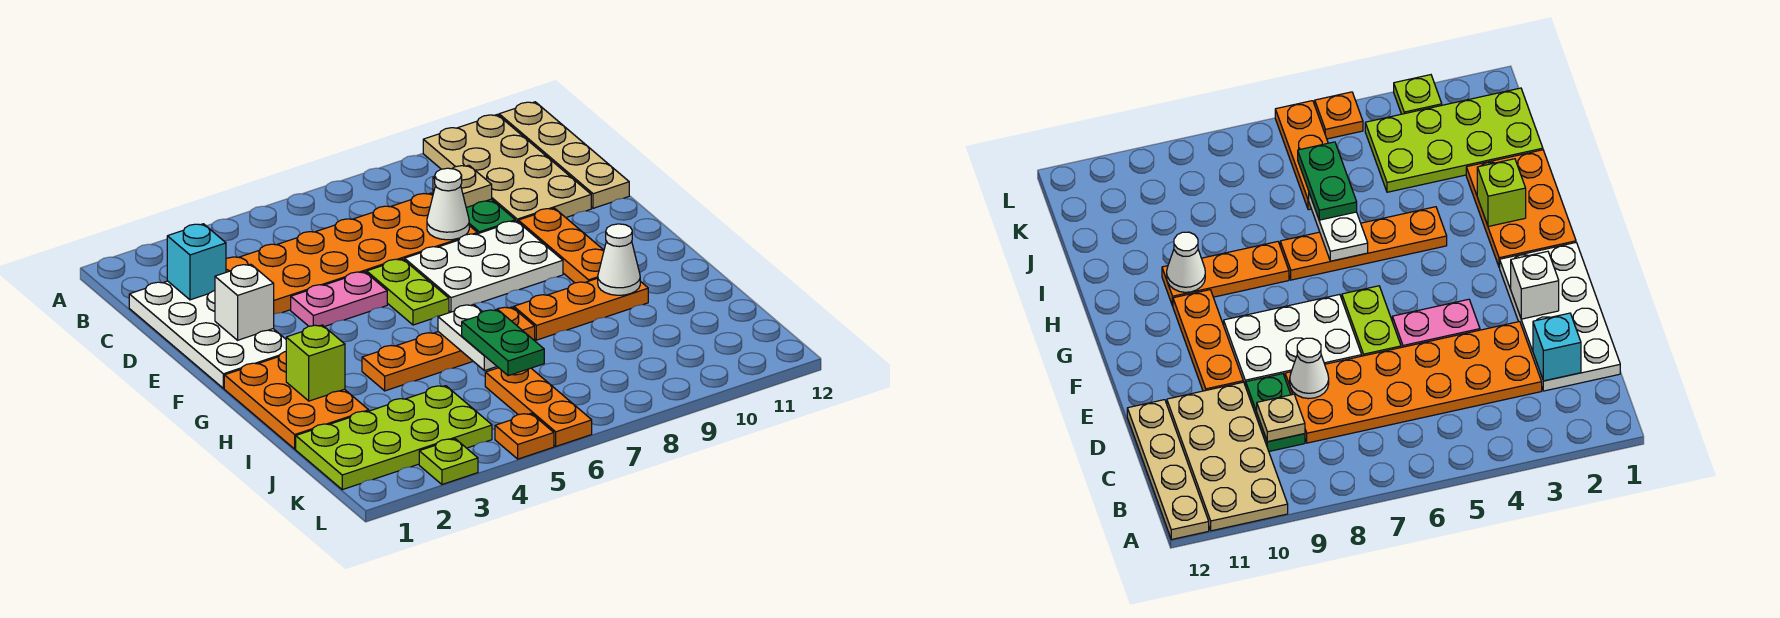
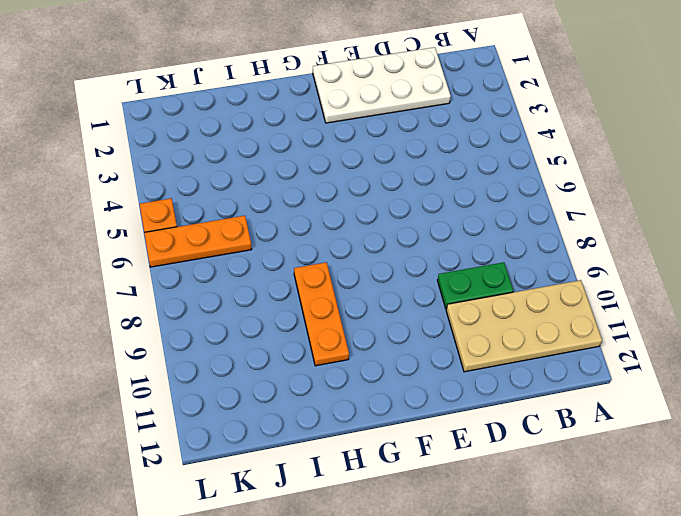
none -> tan plate A12:D12 level 1
none -> orange plate C3:D8 level 1
none -> pink plate E4:E5 level 1

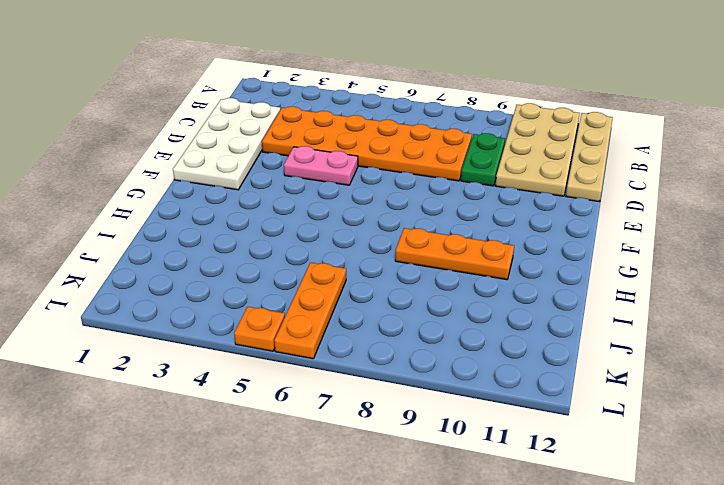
none -> lime plate E6:F6 level 1
none -> white plate E7:F9 level 1
none -> orange plate E10:G10 level 1

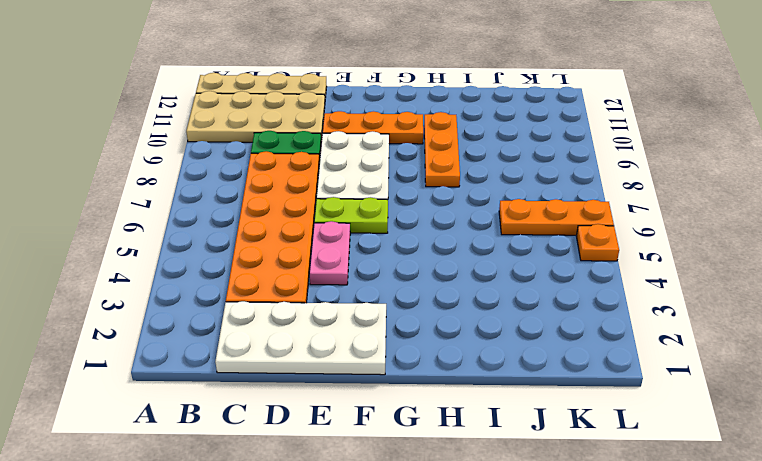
none -> orange plate G1:I2 level 1
none -> orange plate H4:H7 level 1
none -> lime plate J1:K4 level 1

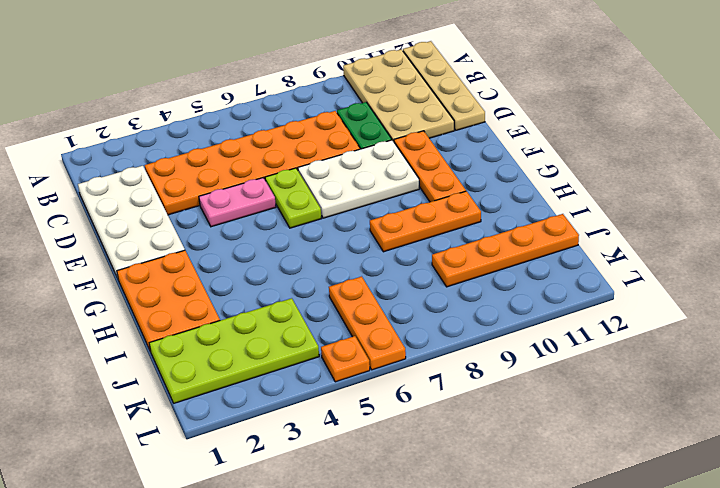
orange plate J9:J12 level 1 -> orange plate H4:H7 level 1
none -> lime plate L3 level 1
none -> cyan brick C2 level 2
none -> tan plate C9 level 2

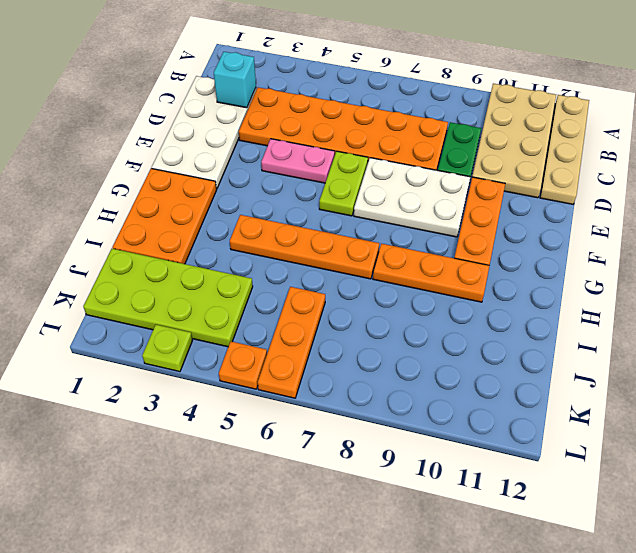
none -> tan plate C9 level 2
none -> white cone D8 level 2
none -> white brick E2 level 2

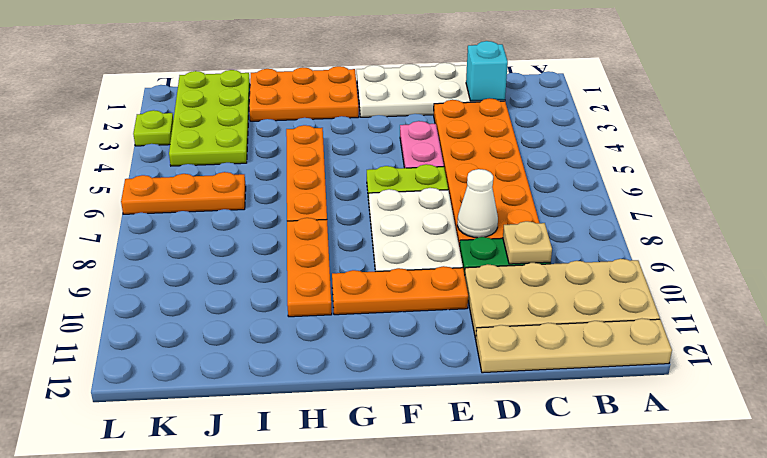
none -> orange plate L5 level 1
none -> white brick E2 level 2
none -> lime brick H2 level 2

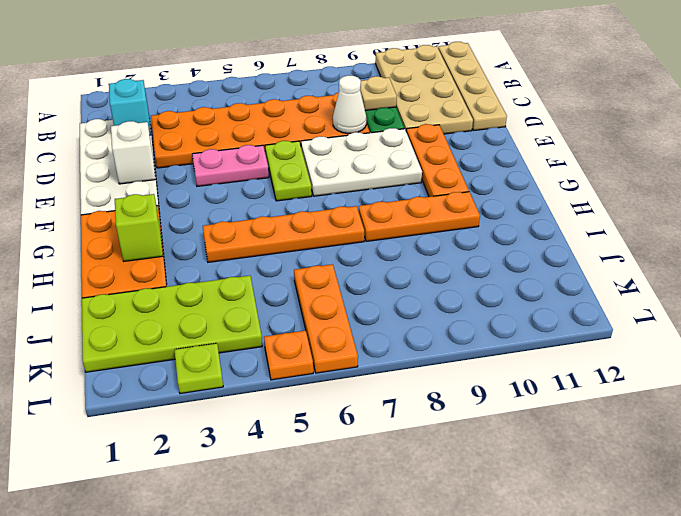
none -> white plate H6:I6 level 2
none -> white cone H10 level 2
none -> green plate I6:J6 level 3

